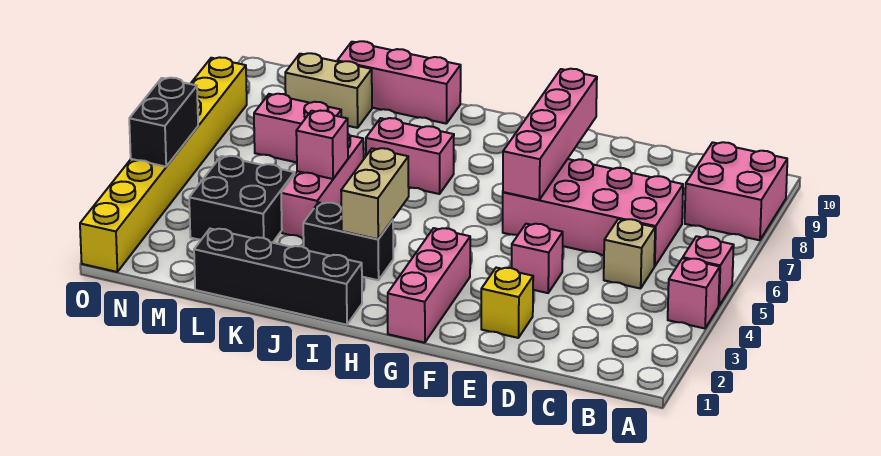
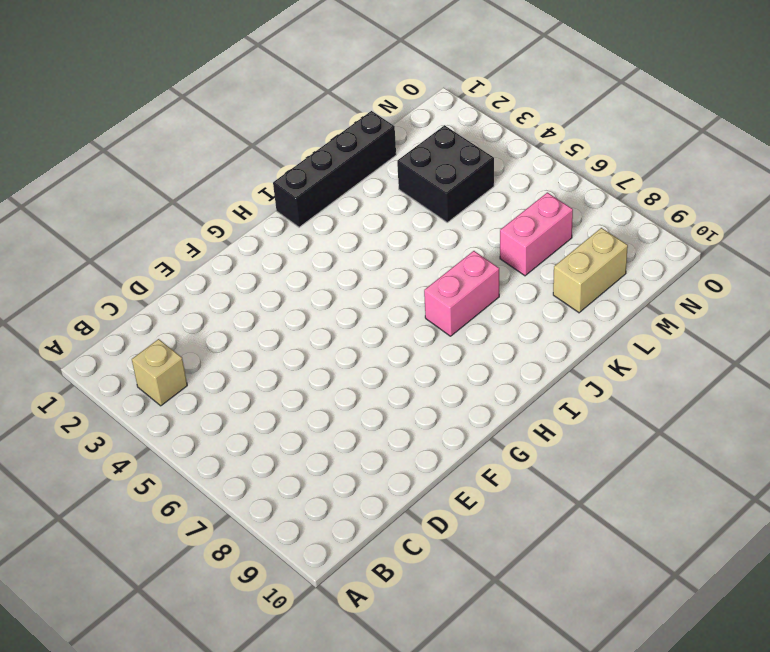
tan brick B3 level 1 -> tan brick C5 level 1
none -> pink brick A4 level 1
none -> pink brick A5 level 1
none -> pink brick A8:B9 level 1

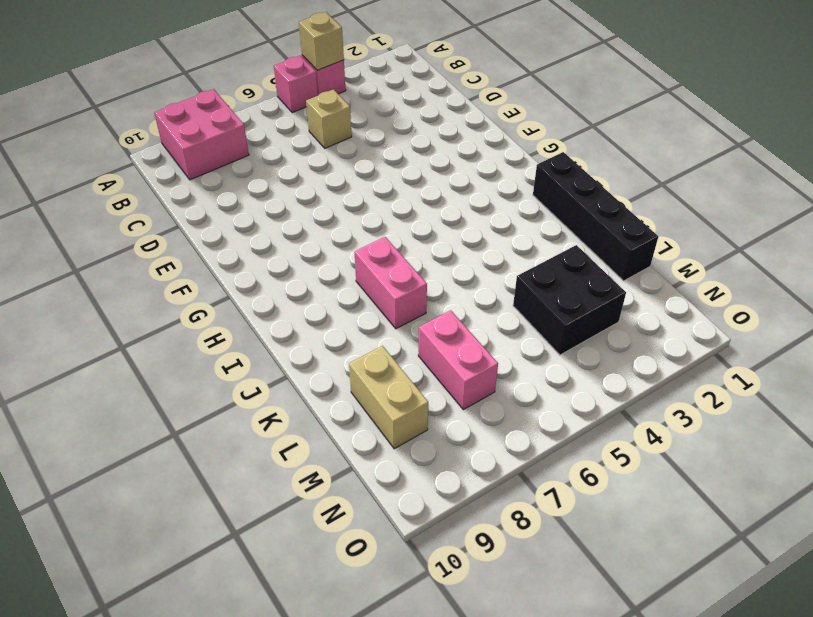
tan brick A4 level 2 -> none
none -> pink brick C6:F7 level 1
none -> yellow brick E2 level 1
none -> pink brick E4 level 1

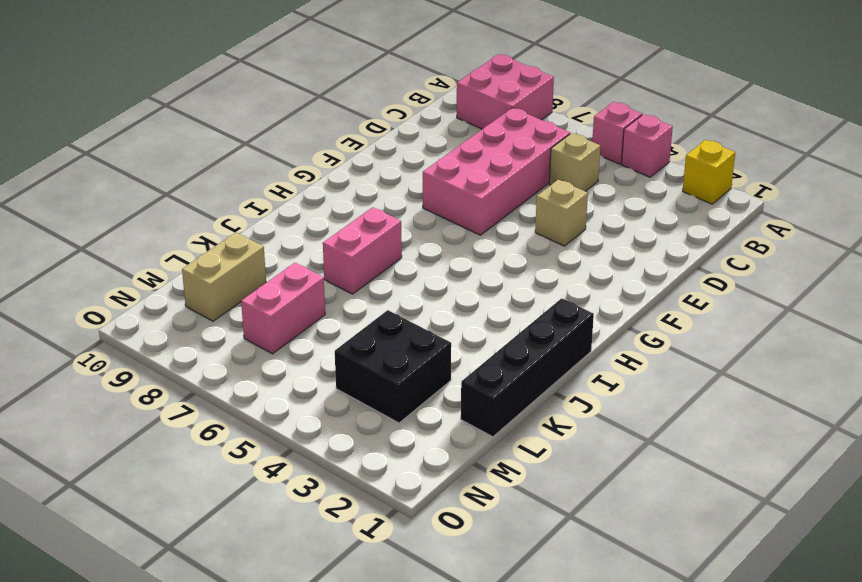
yellow brick A2 level 1 -> yellow brick E2 level 1
tan brick E4 level 1 -> pink brick E4 level 1
none -> pink brick G1:G3 level 1
none -> black brick I3:J3 level 1
none -> pink brick J10:L10 level 1

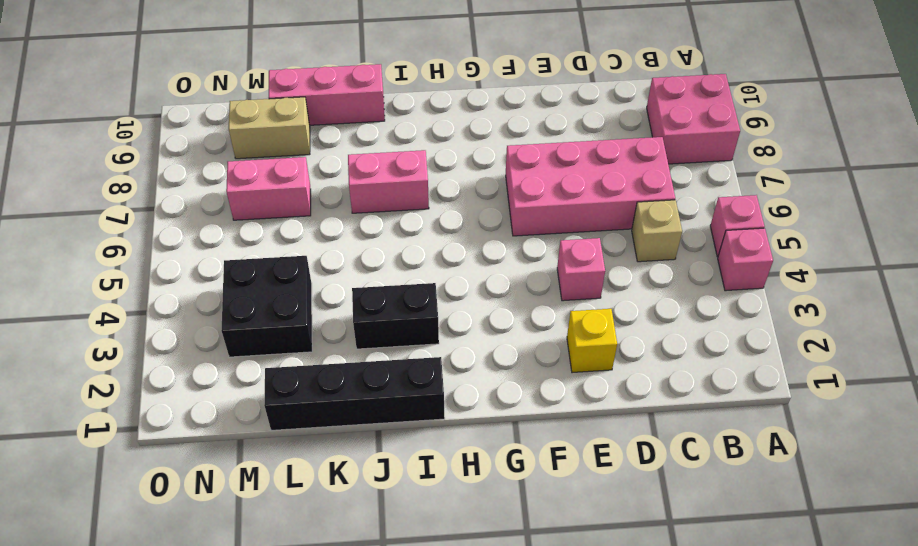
none -> pink brick G1:G3 level 1
none -> pink brick K4:K6 level 1
none -> yellow brick O1:O8 level 1

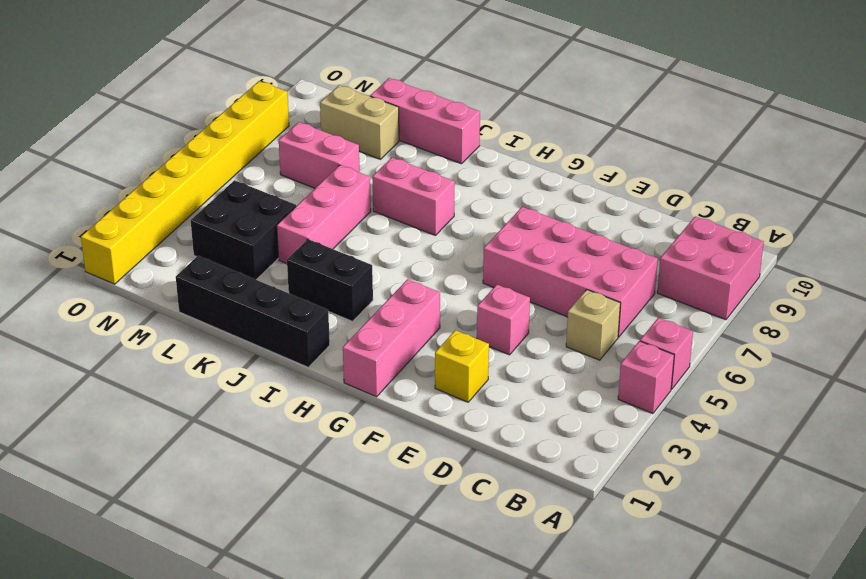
none -> pink brick F6:F9 level 2
none -> tan brick I3:I4 level 2
none -> pink brick K5 level 2

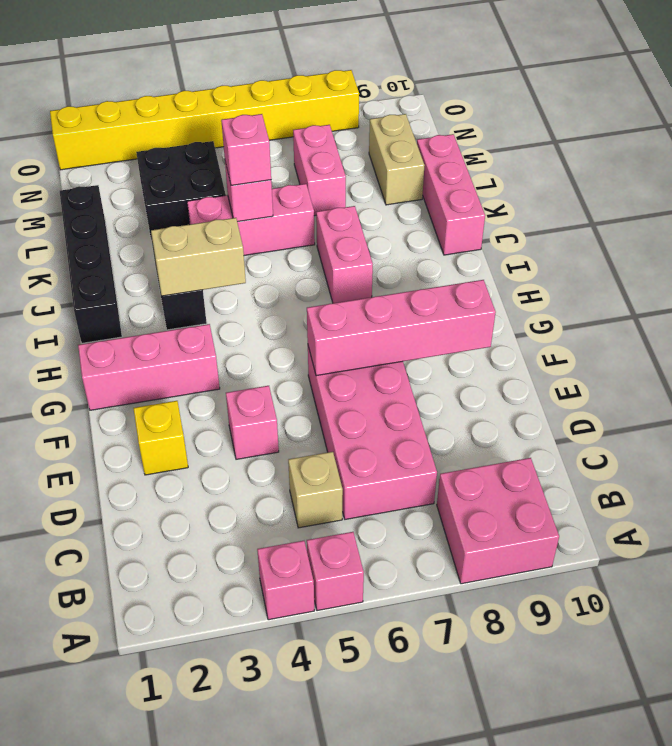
pink brick K5 level 3 -> none
none -> black brick O4:O5 level 2

